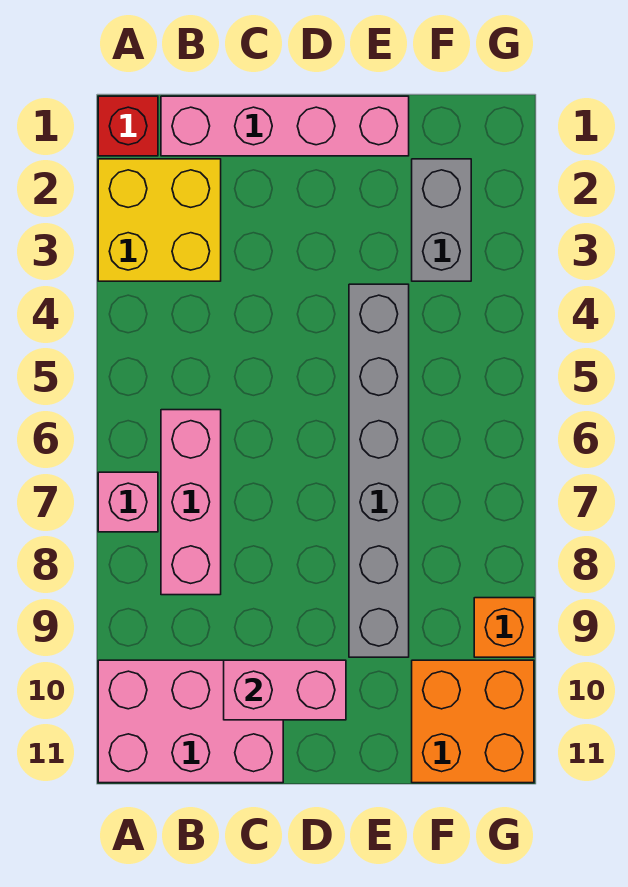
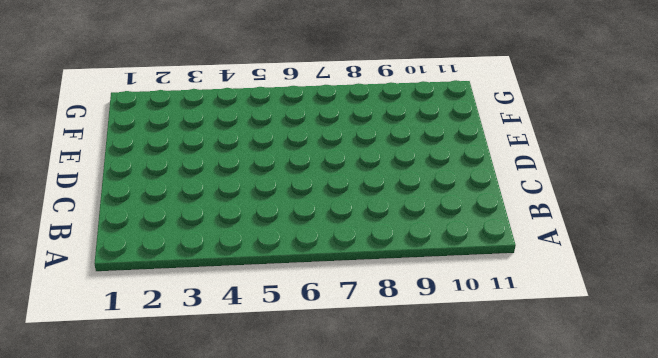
none -> red brick A1 level 1
none -> yellow brick A2:B3 level 1

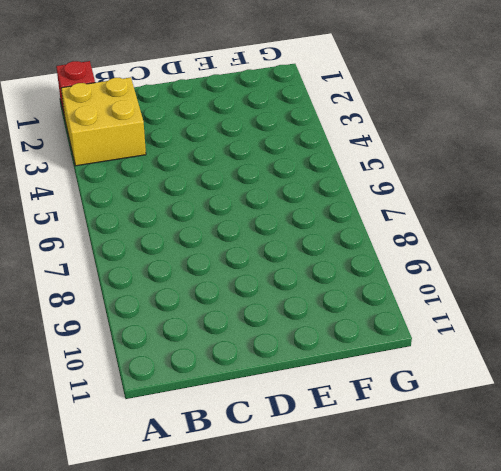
none -> pink brick A7 level 1
none -> pink brick A10:C11 level 1

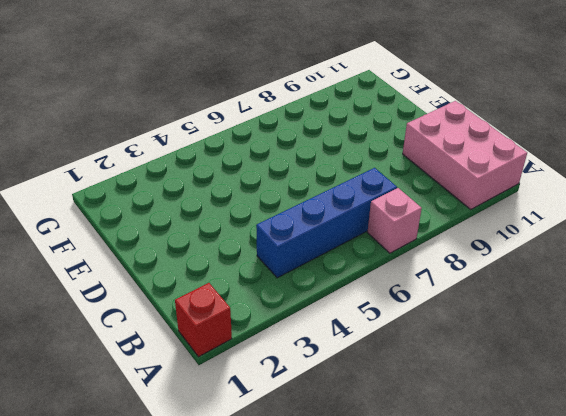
blue brick B4:B7 level 1 -> pink brick B6:B8 level 1
none -> yellow brick A2:B3 level 1
none -> pink brick B1:E1 level 1

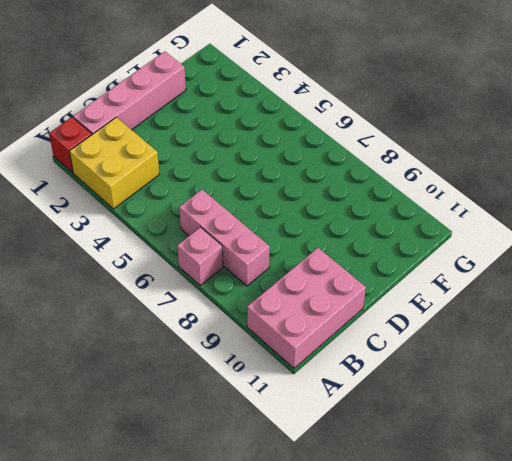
none -> grey brick E4:E9 level 1
none -> grey brick F2:F3 level 1

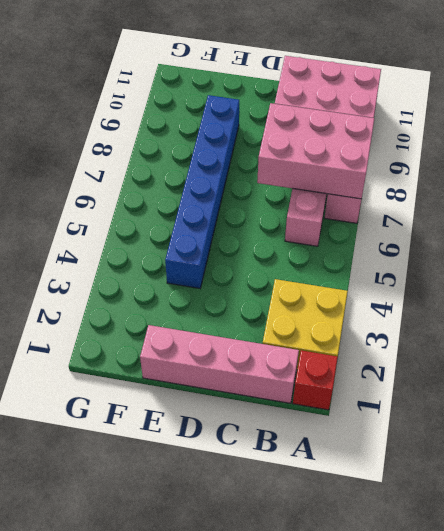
pink brick A7:C8 level 2 -> none
blue brick E4:E9 level 1 -> grey brick E4:E9 level 1
none -> grey brick F2:F3 level 1
none -> orange brick F10:G11 level 1

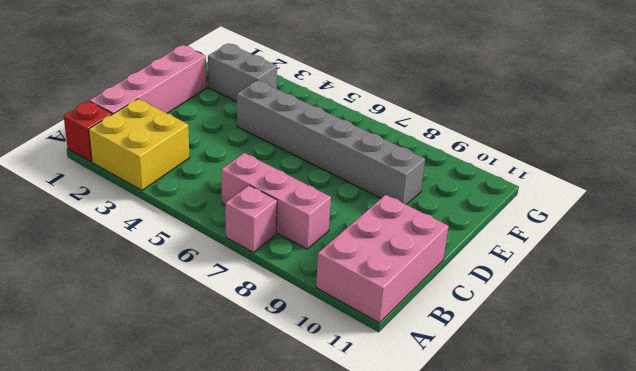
none -> orange brick F10:G11 level 1
none -> orange brick G9 level 1

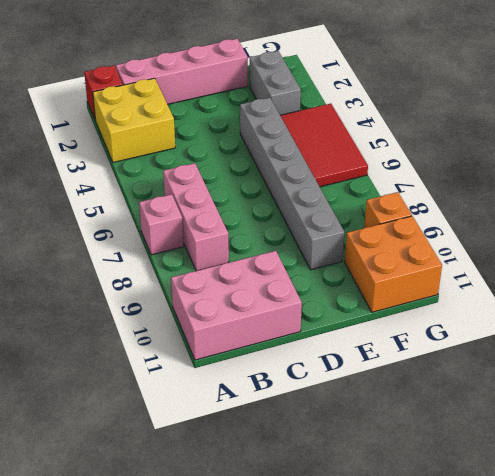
red tile F4:G6 level 1 -> none
none -> pink brick C10:D10 level 2

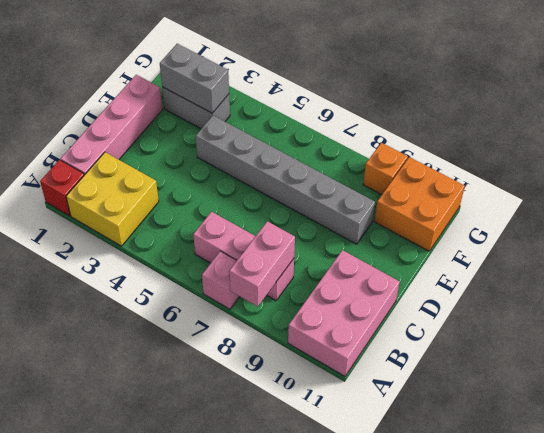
pink brick A8:B8 level 2 -> pink brick C10:D10 level 2
grey brick F2:F3 level 2 -> none

